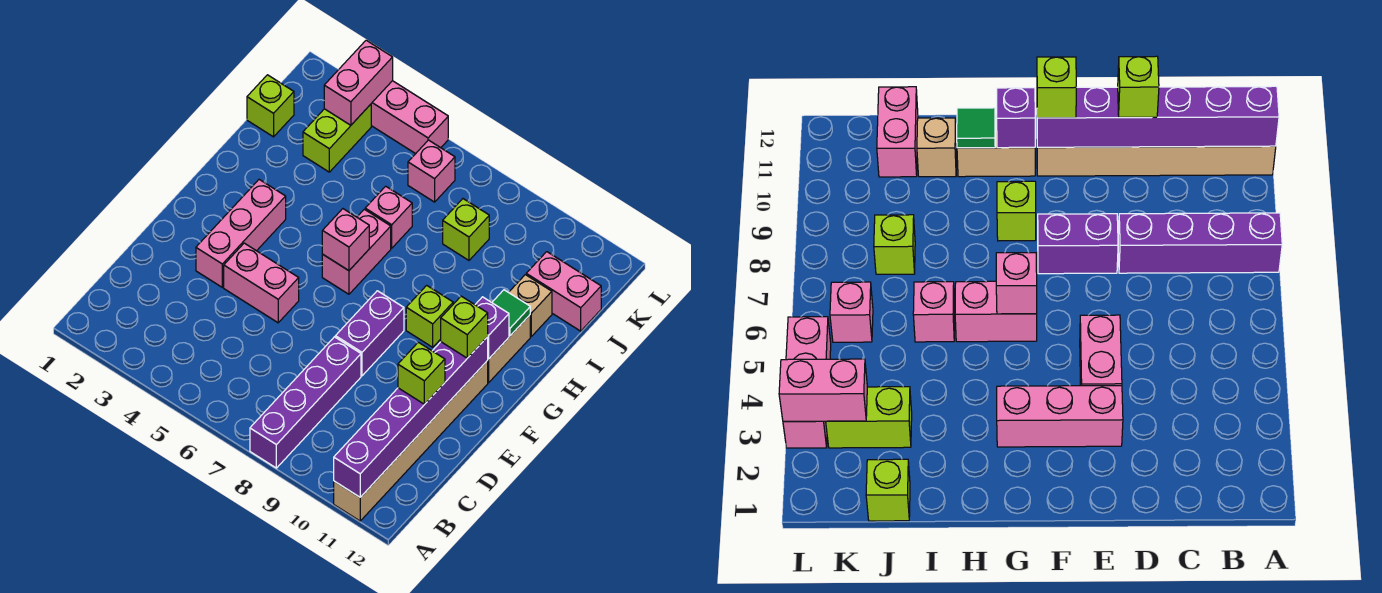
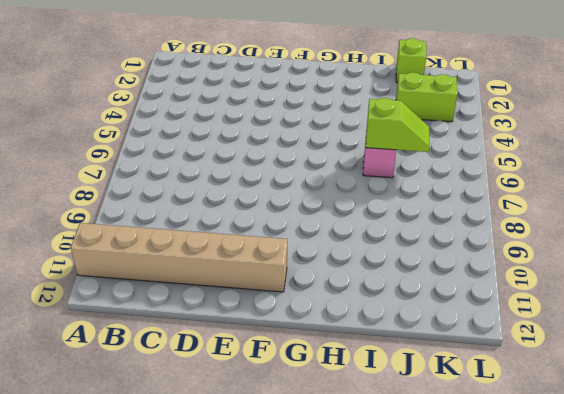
lime slope I6:J6 level 2 top I -> none
none -> purple brick A8:D8 level 1
none -> pink brick E3:G3 level 1
none -> pink brick E4:E5 level 1

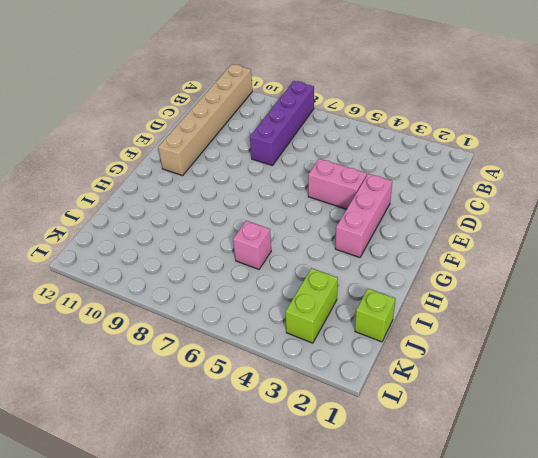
none -> purple brick E8:F8 level 1
none -> pink brick G6:H6 level 1
none -> lime brick G9 level 1

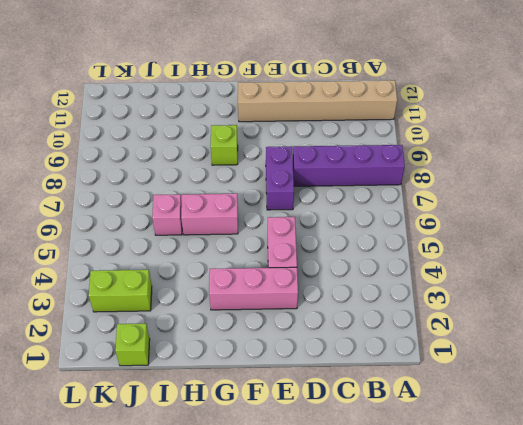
purple brick E7:E8 level 1 -> purple brick E8:F8 level 1
none -> tan brick G11:H11 level 1
none -> tan brick I11 level 1
none -> lime brick J8 level 1

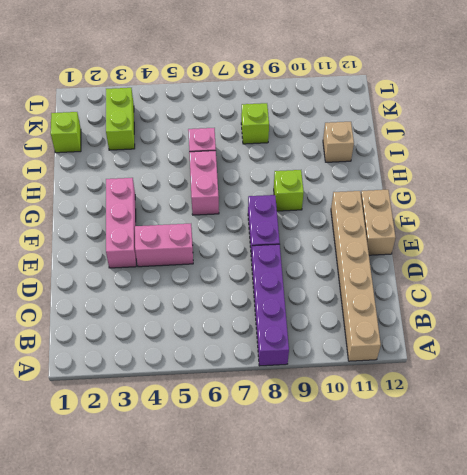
tan brick E12:F12 level 1 -> tan brick G11:H11 level 1
none -> pink brick J11:J12 level 1
none -> pink brick K6 level 1
none -> pink brick L3:L5 level 1

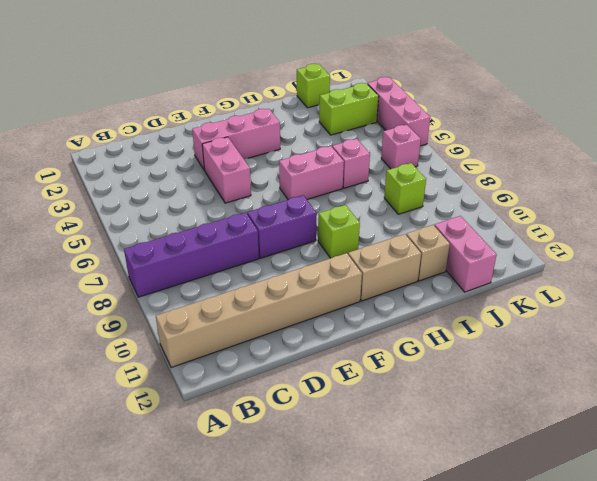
none -> purple brick A11:F11 level 2
none -> pink brick G6 level 2
none -> purple brick G11 level 2

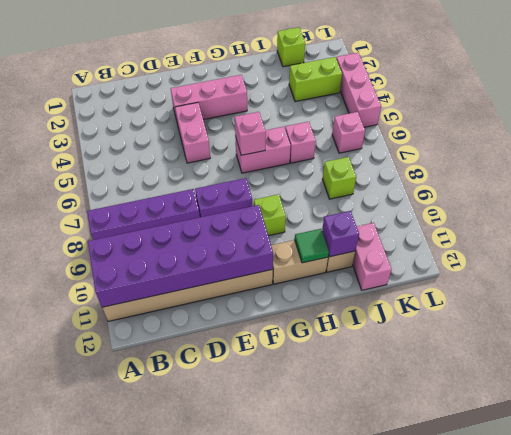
purple brick A10:F11 level 2 -> purple brick A11:F11 level 2
purple brick I11 level 2 -> purple brick G11 level 2
none -> pink brick K3:L3 level 2
none -> lime brick D11 level 3
none -> lime brick F11 level 3

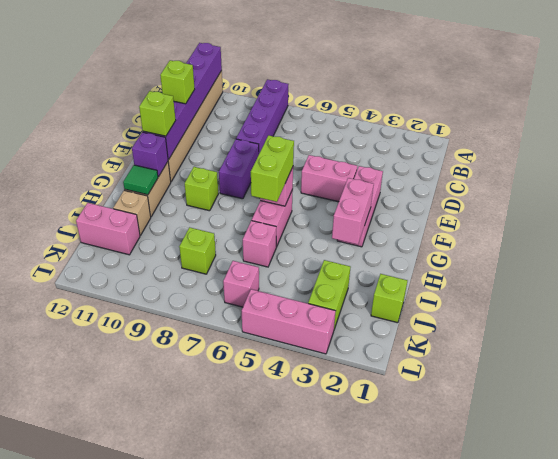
pink brick G3:H3 level 2 -> pink brick K3:L3 level 2
lime brick G6:H6 level 3 -> none

